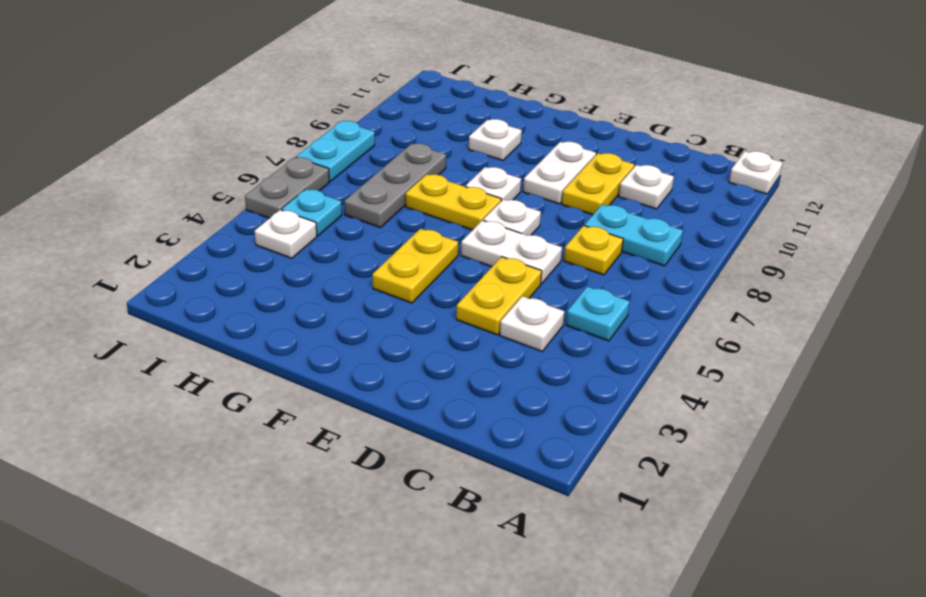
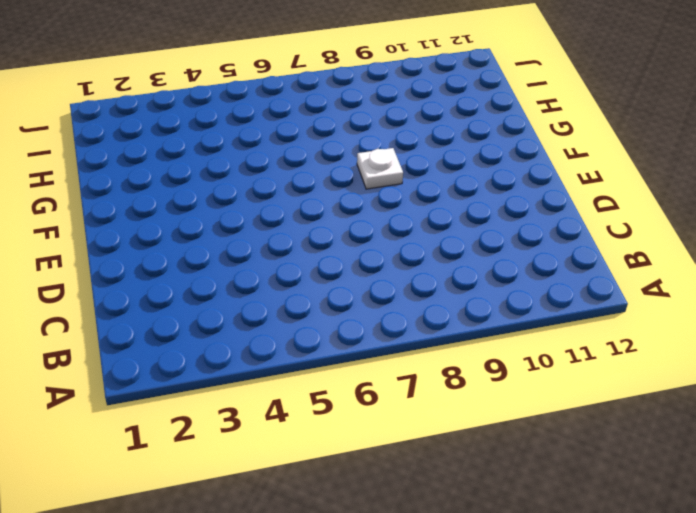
none -> white plate A12 level 1
none -> cyan plate B5 level 1
none -> cyan plate B8:C8 level 1

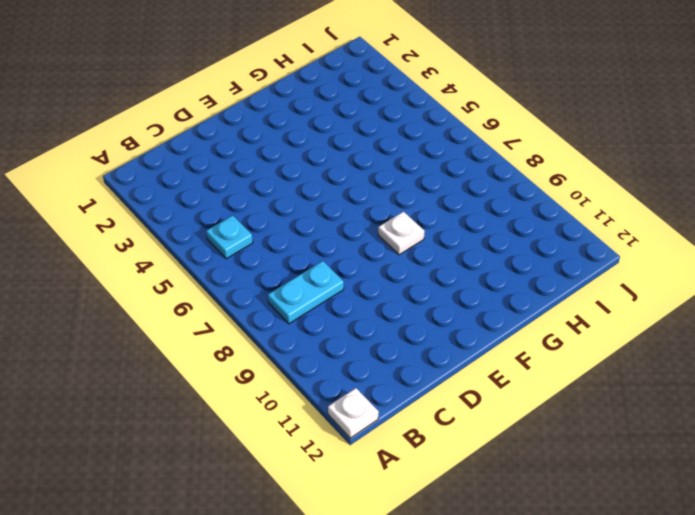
none -> white plate C4 level 1
none -> yellow plate C7 level 1
none -> white plate C10 level 1

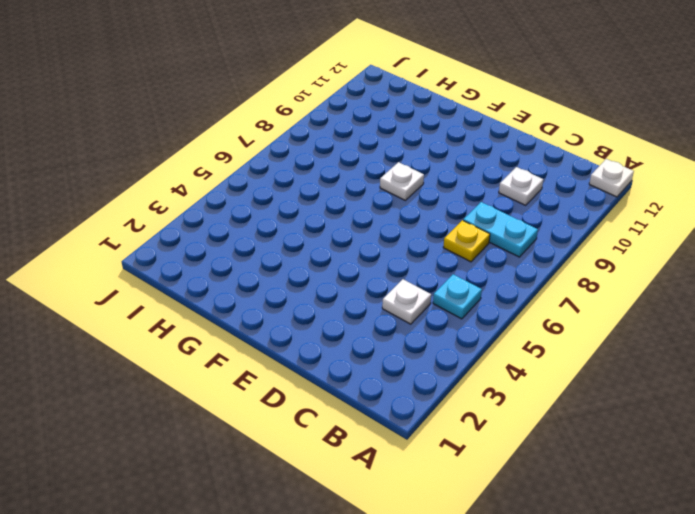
none -> yellow plate D4:D5 level 1
none -> white plate D6:E6 level 1
none -> yellow plate D9:D10 level 1

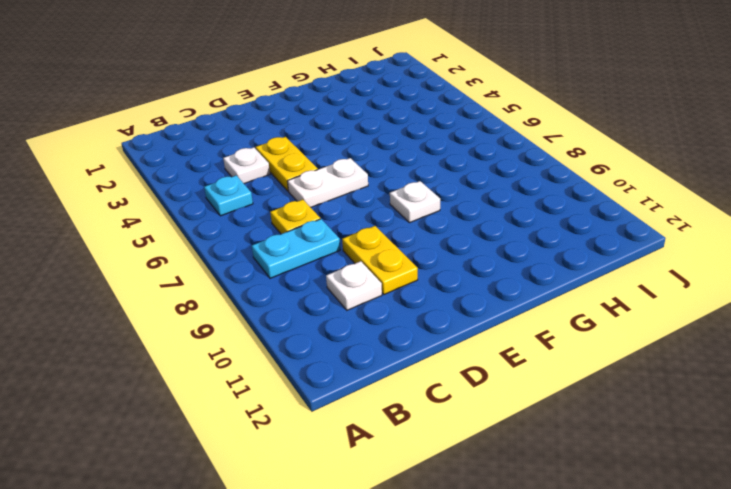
none -> white plate A12 level 1
none -> white plate E7 level 1
none -> white plate E9:E10 level 1

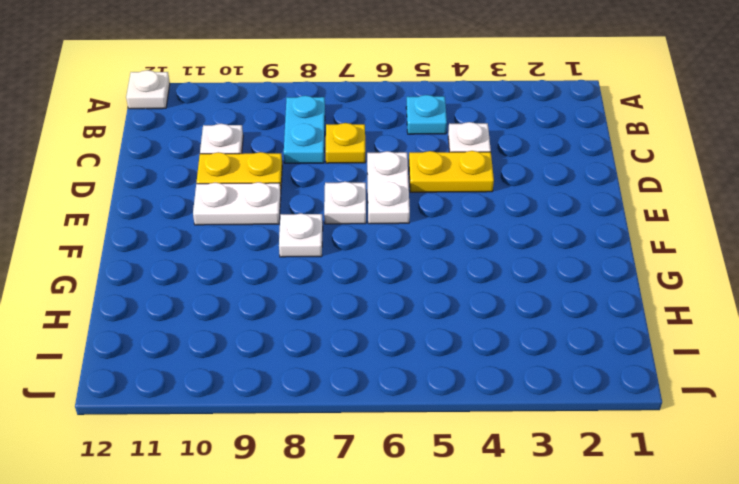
none -> yellow plate F4:F5 level 1
none -> yellow plate F7:G7 level 1
none -> white plate G10 level 1

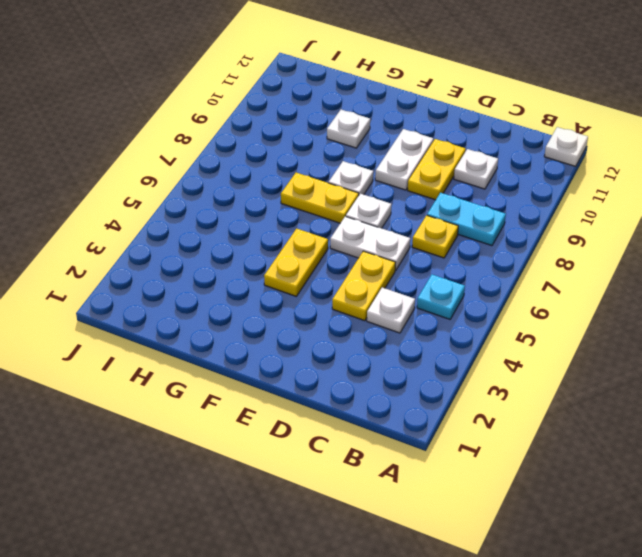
none -> grey plate H6:H8 level 1
none -> white plate I4 level 1
none -> cyan plate I5 level 1

